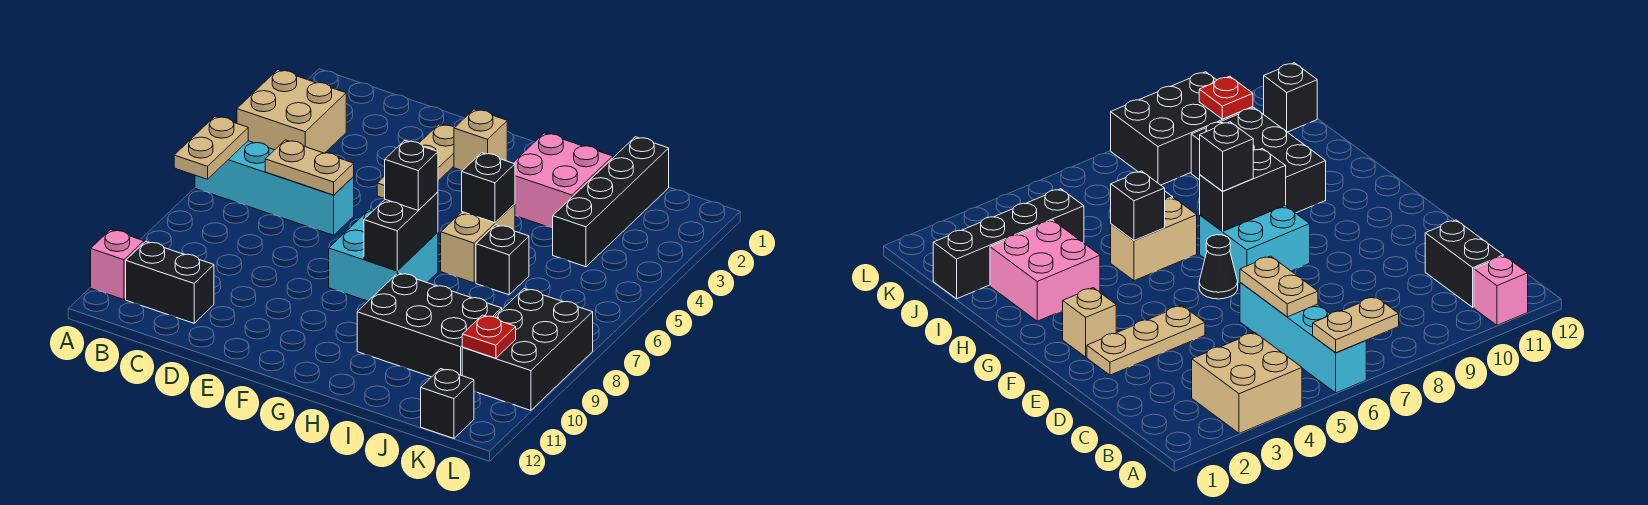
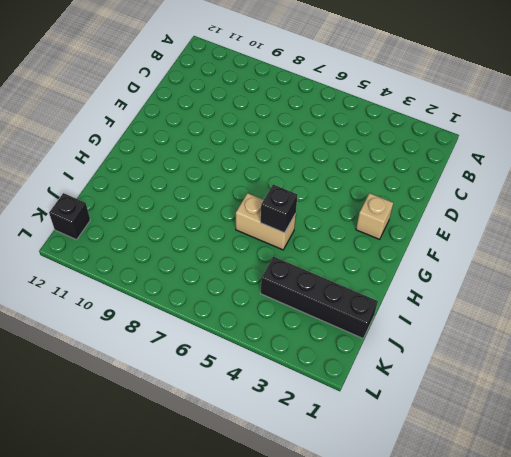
none -> tan brick A3:B4 level 1
none -> cyan brick A6:D6 level 1
none -> pink brick A11 level 1

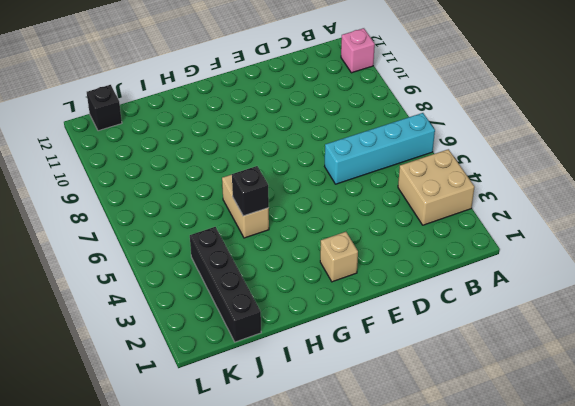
none -> black brick B11:C11 level 1
none -> tan plate E2:E4 level 1
none -> black cone F6 level 1

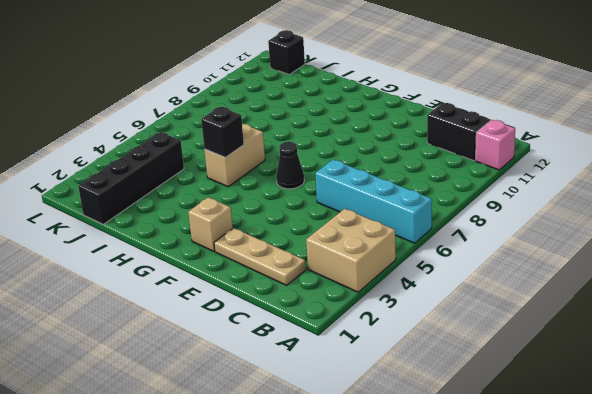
tan plate C2:E2 level 1 -> tan plate E2:E4 level 1
none -> cyan brick F7:G8 level 1
none -> pink brick H2:I3 level 1
none -> black brick H9:J10 level 1

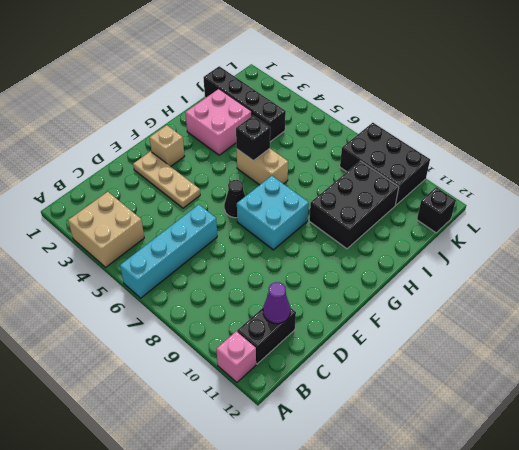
purple cone C11 level 2 -> none
none -> black brick I6 level 1
none -> tan plate A6:A7 level 2
none -> tan plate C6:D6 level 2

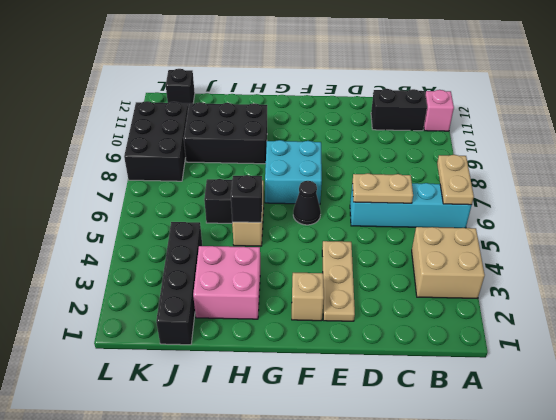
none -> black brick G7:G8 level 2
none -> red plate K10 level 2
none -> black brick G7 level 3

